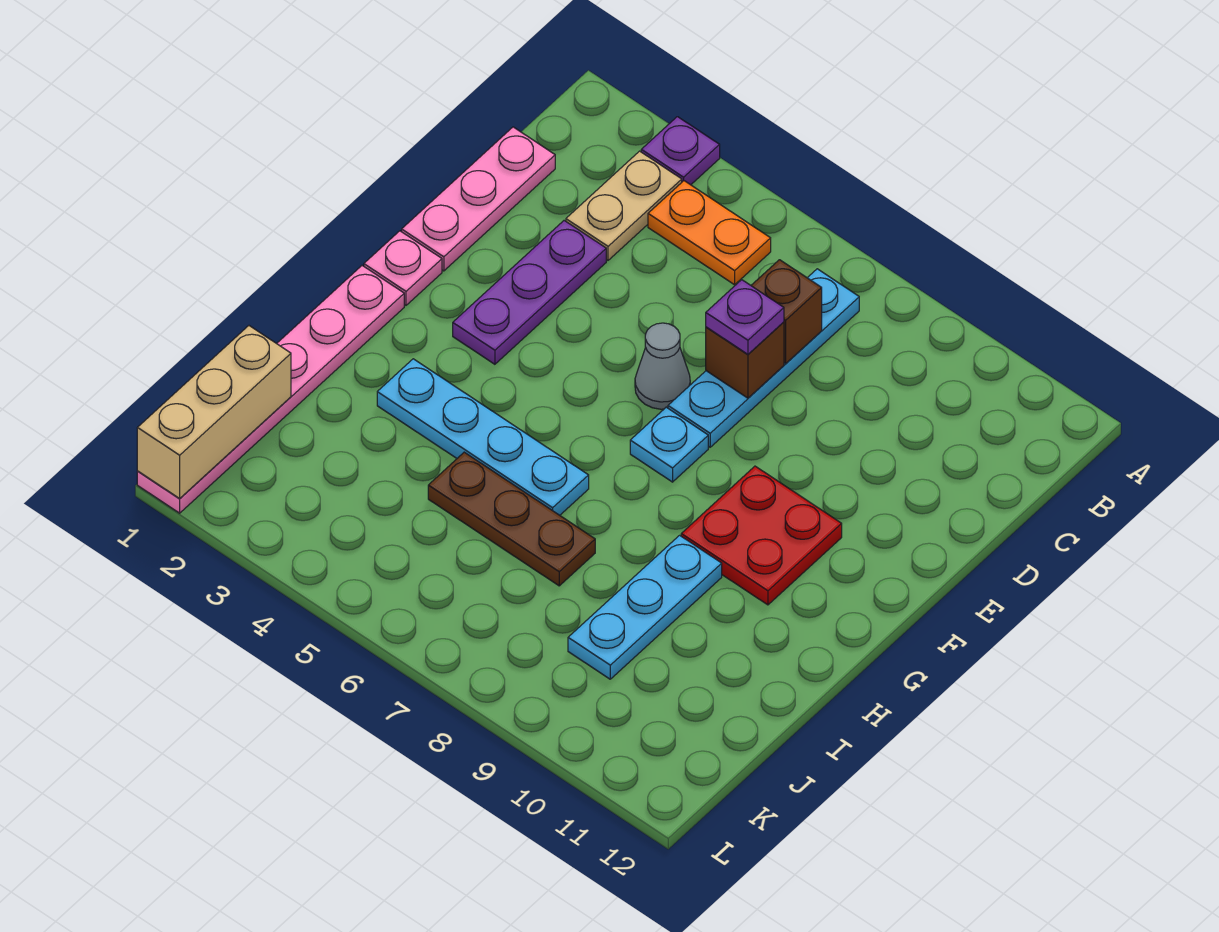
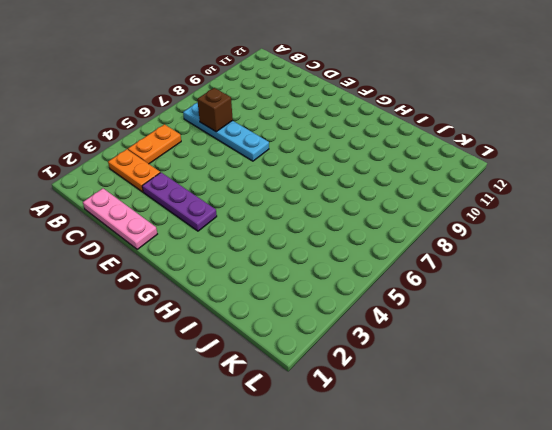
orange plate B3:C3 level 1 -> tan plate B3:C3 level 1
none -> purple plate A3 level 1
none -> grey cone E6 level 1
none -> pink plate F1 level 1

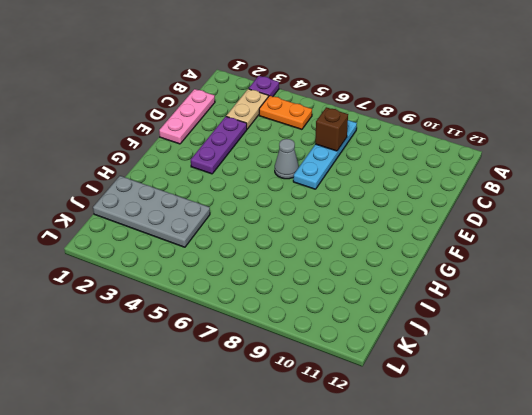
grey plate I1:J4 level 1 -> pink plate G1:L1 level 1
none -> pink plate F1 level 1
none -> cyan plate F7 level 1
none -> red plate F9:G10 level 1

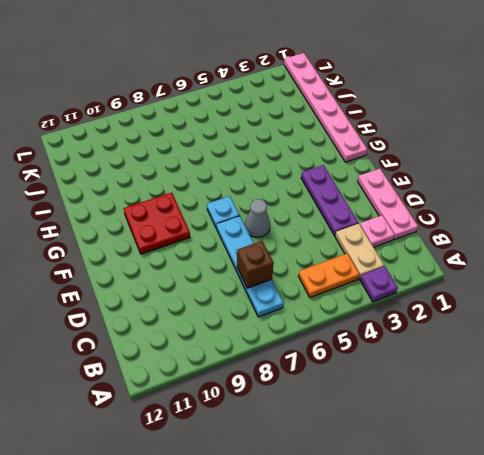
pink plate C2 level 1 -> pink plate F1 level 1
none -> cyan plate H3:H6 level 1
none -> cyan plate H9:J9 level 1
none -> brown plate I5:I7 level 1

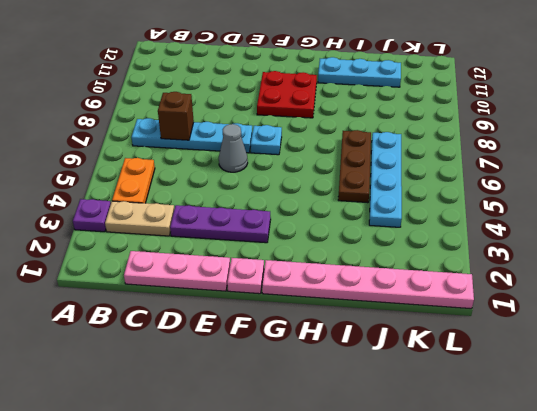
cyan plate H11:J11 level 1 -> cyan plate H9:J9 level 1
cyan plate J4:J7 level 1 -> cyan plate H3:H6 level 1
none -> brown brick D7 level 2
none -> tan brick J1:L1 level 2
none -> purple plate D7 level 3

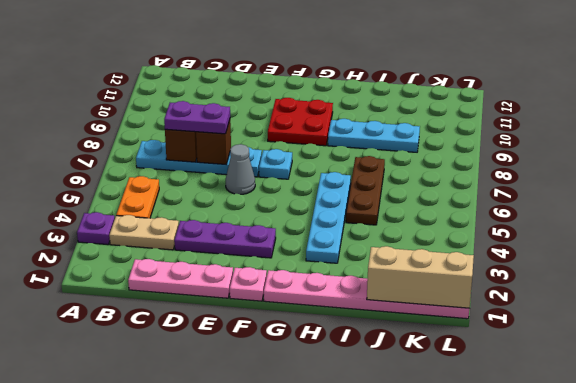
purple plate C7:D7 level 3 -> purple plate D7 level 3

